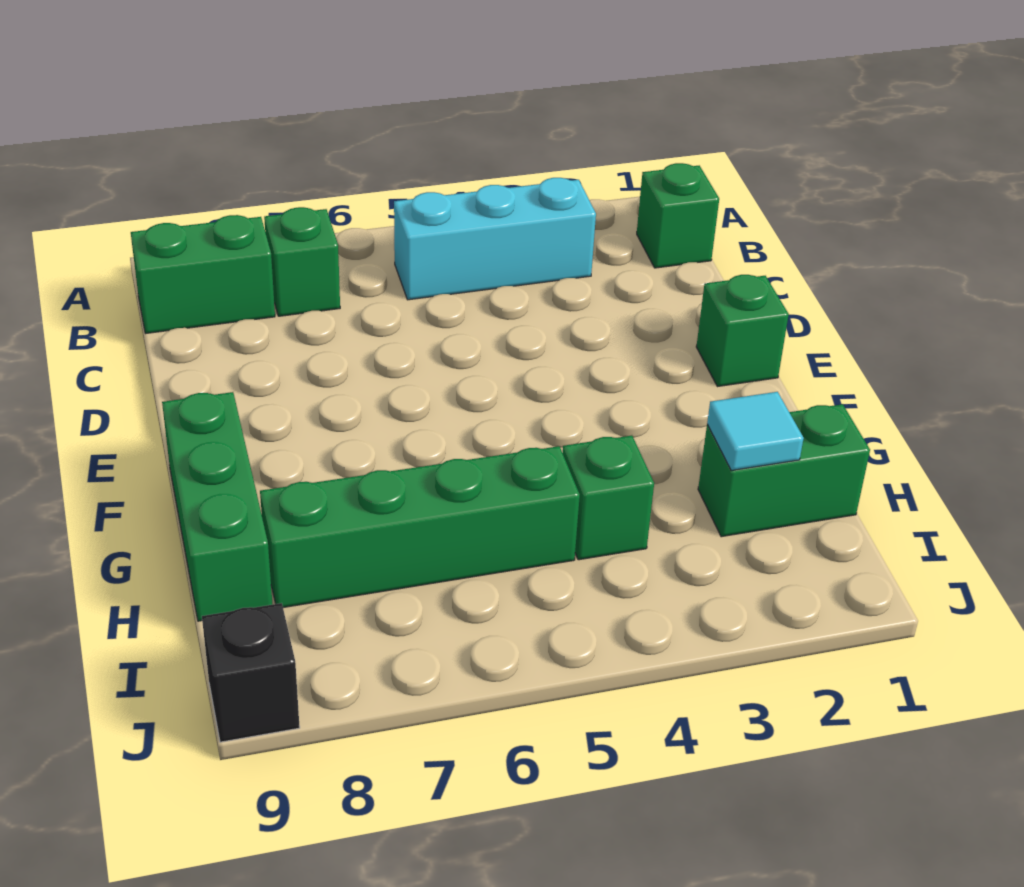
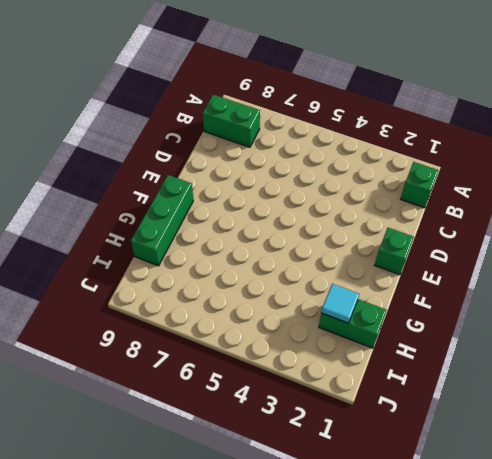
none -> cyan brick B3:B5 level 1
none -> green brick B7 level 1

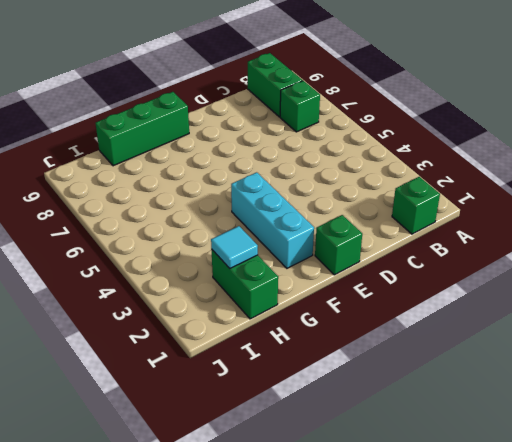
cyan brick F2:F4 level 1 -> cyan brick B3:B5 level 1
none -> green brick H4 level 1
none -> green brick H5:H8 level 1

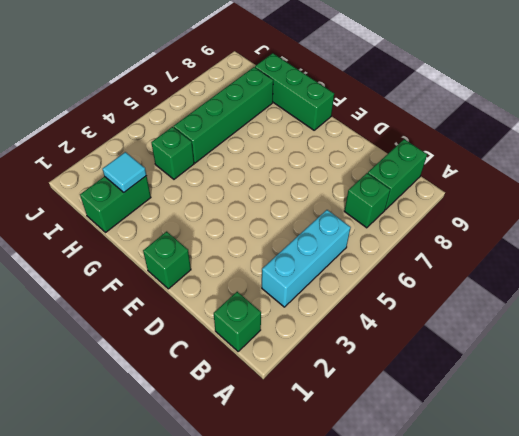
none -> black brick J9 level 1

